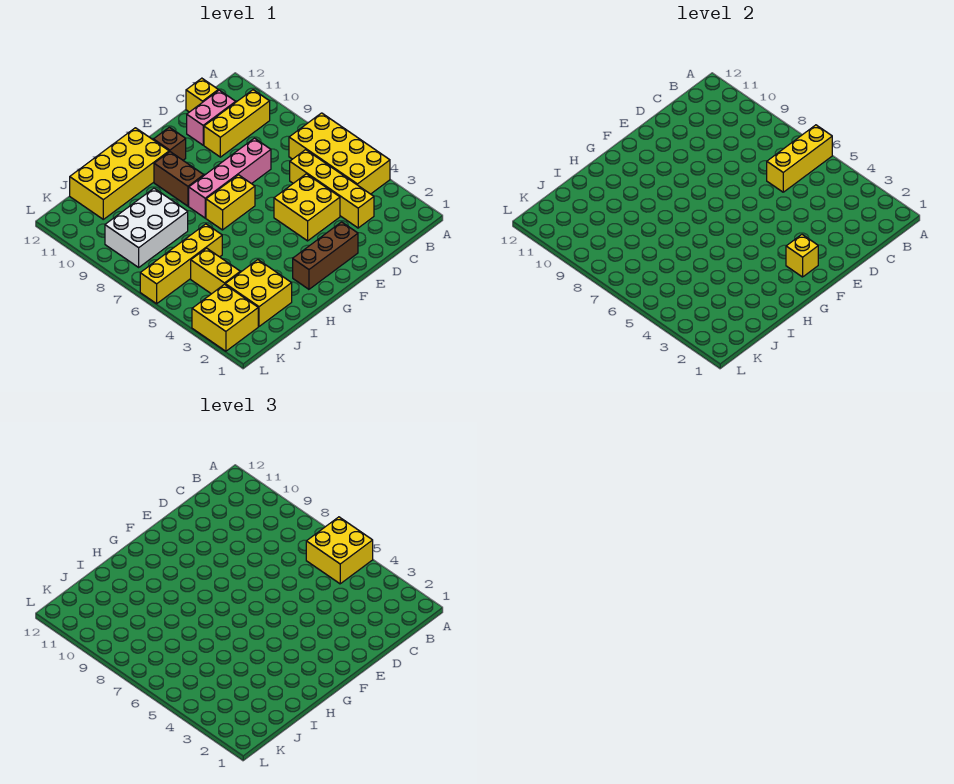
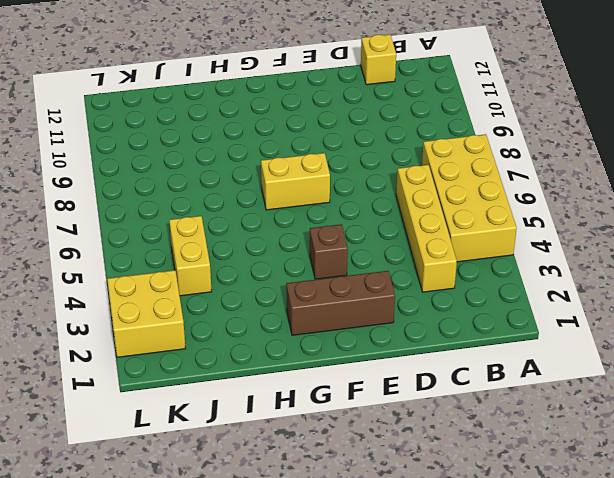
brown brick F4 level 1 -> brown brick F11 level 1
none -> yellow brick B10:D10 level 1
none -> pink brick C11:D11 level 1
none -> yellow brick D4:E5 level 1

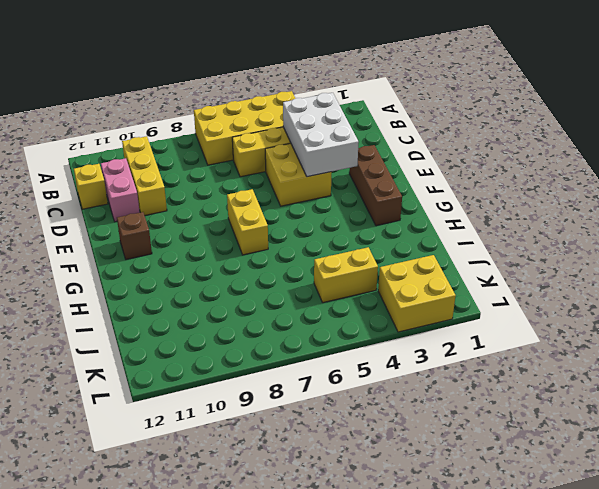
white brick C3:E4 level 2 -> white brick I8:K9 level 1
none -> pink brick D8:G8 level 1
none -> brown brick G9:G10 level 1
none -> yellow brick G11:J12 level 1

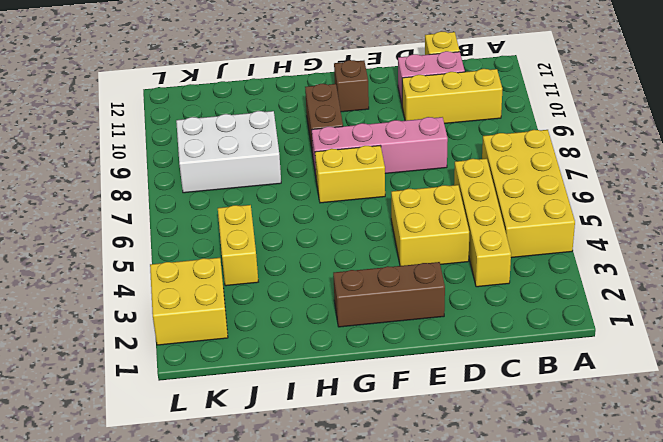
none -> yellow brick G11:J12 level 1
none -> yellow brick I2:J3 level 1
none -> yellow brick I6:L6 level 1

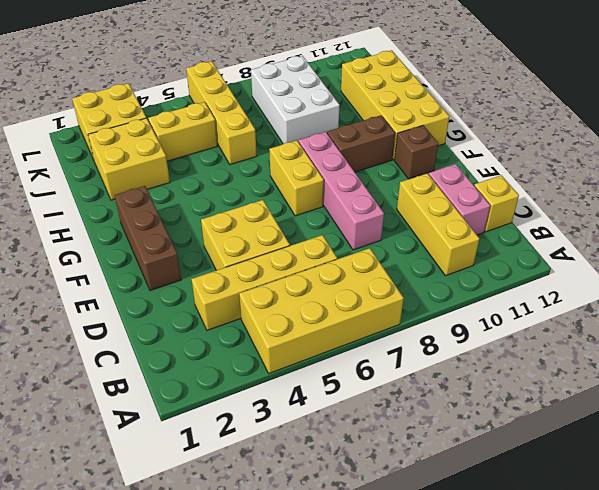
none -> yellow brick A6:C6 level 2
none -> yellow brick F2 level 2
none -> yellow brick A5:B6 level 3

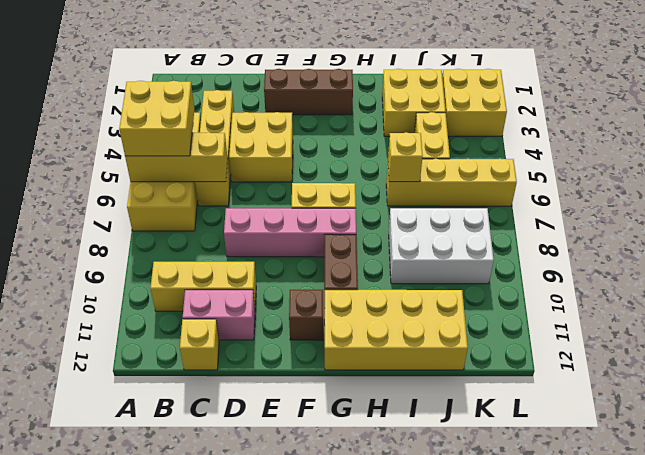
yellow brick I6 level 2 -> yellow brick F2 level 2

